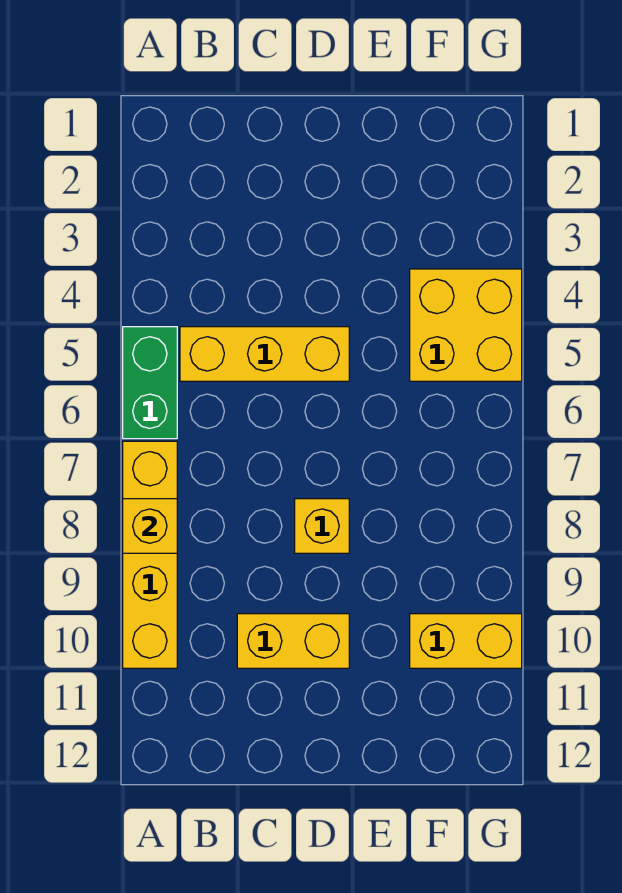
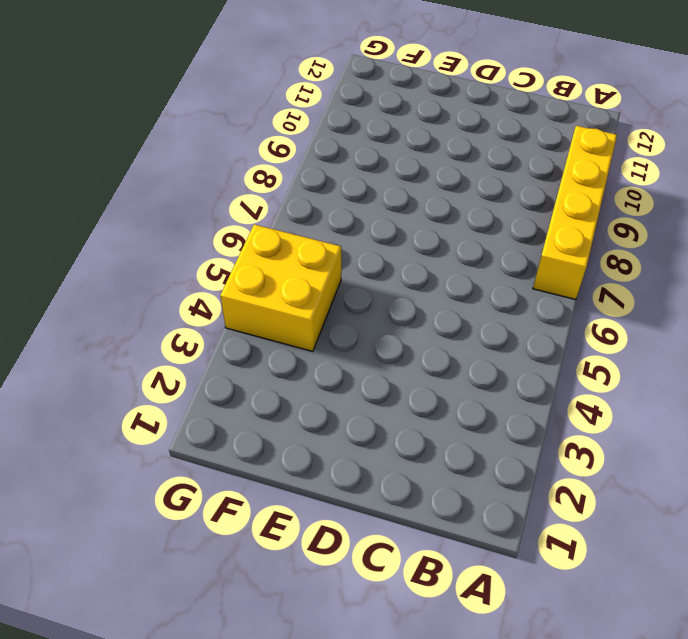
none -> green brick A5:A6 level 1
none -> yellow brick B5:D5 level 1

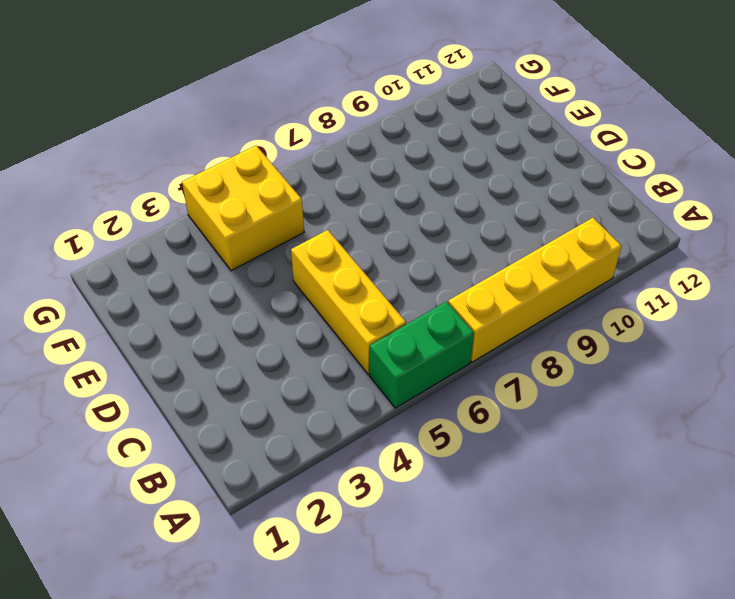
none -> yellow brick C10:D10 level 1
none -> yellow brick D8 level 1

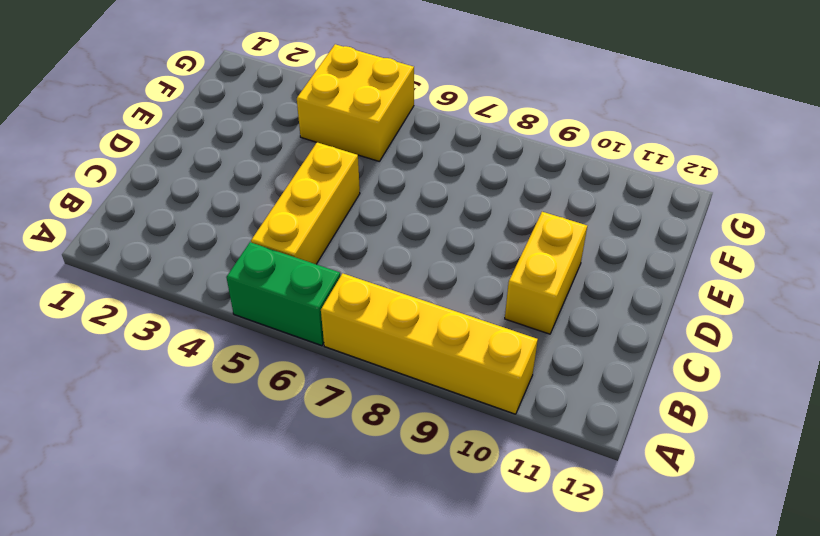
none -> yellow brick D8 level 1
none -> yellow brick F10:G10 level 1

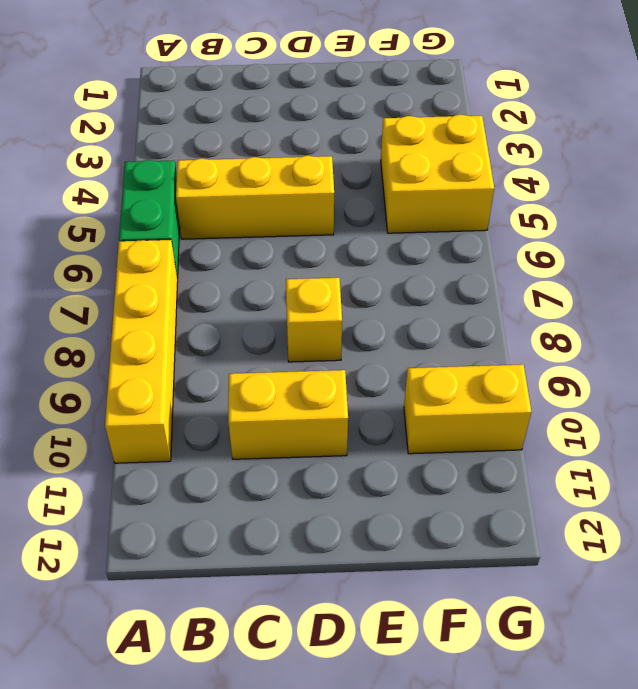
none -> yellow brick A8 level 2

